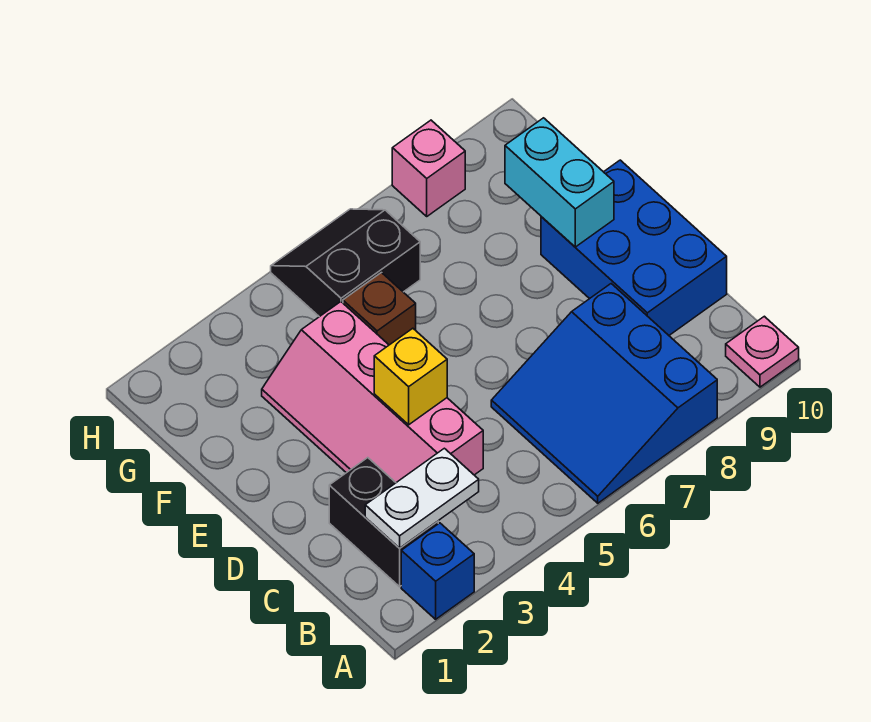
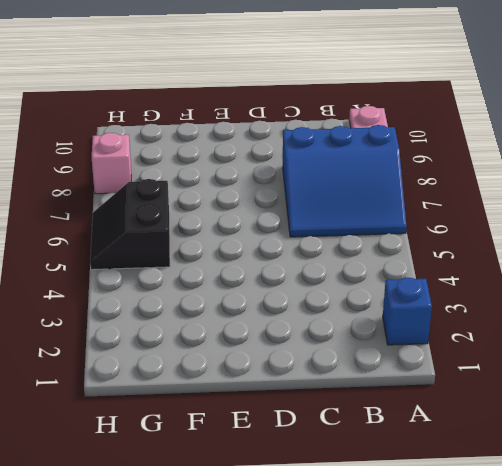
none -> black brick B2:C2 level 1
none -> pink slope C3:F4 level 1 top 4
none -> blue brick C9:E10 level 1

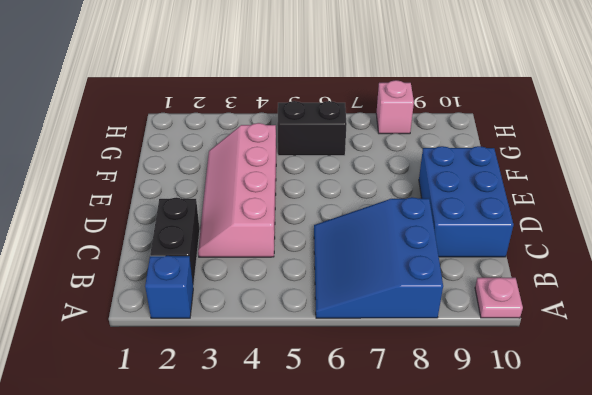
none -> brown brick F5 level 1
none -> white plate B2:B3 level 2
none -> yellow brick D4 level 2

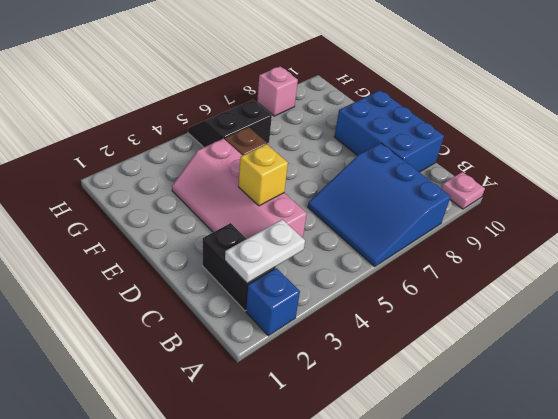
none -> cyan brick E9:F9 level 2

